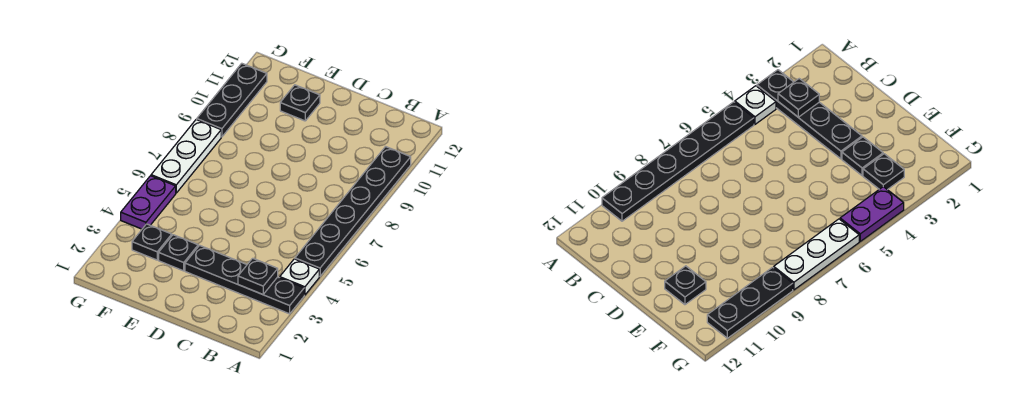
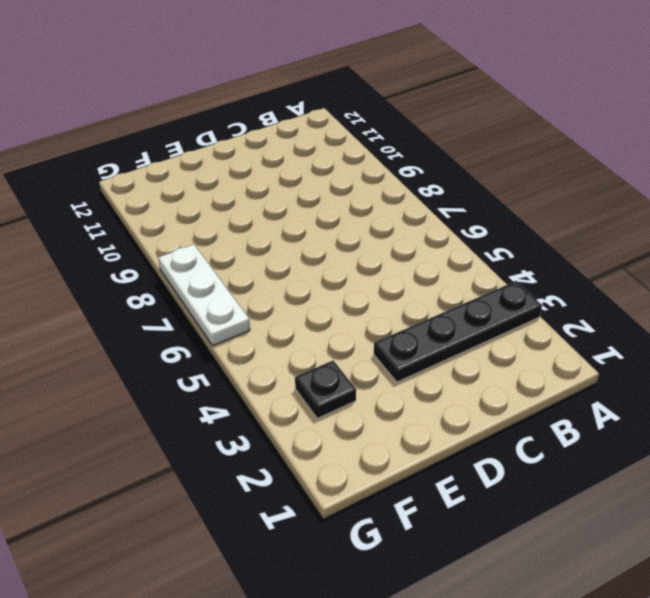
none -> white plate A4 level 1
none -> black plate A5:A10 level 1

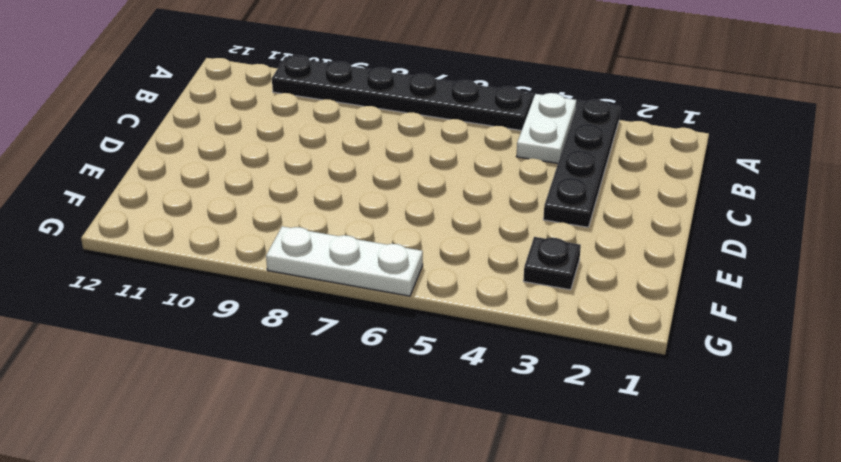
white plate A4:B4 level 1 -> white plate A4 level 1
none -> black plate E3 level 1
none -> black plate E11 level 1

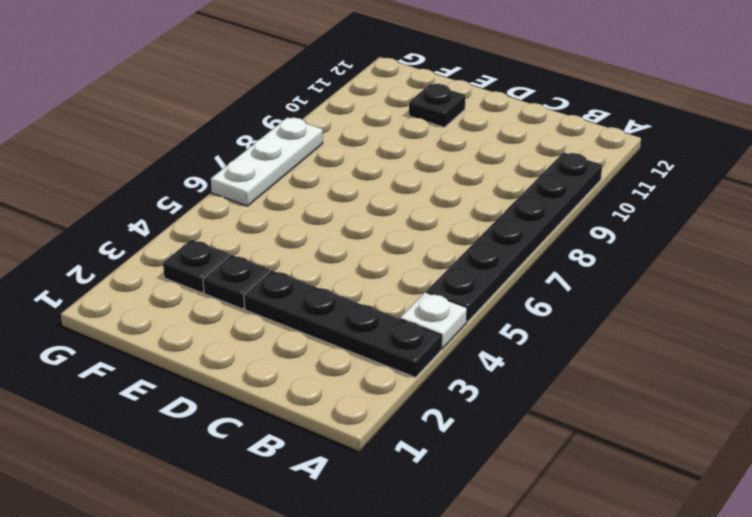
none -> purple plate G4:G5 level 1
none -> black plate G9:G11 level 1

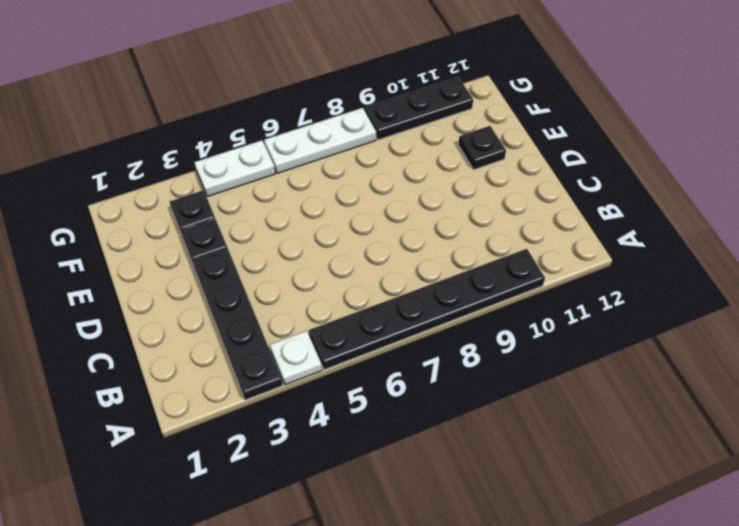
white plate G4:G5 level 1 -> purple plate G4:G5 level 1
none -> black plate B3 level 2

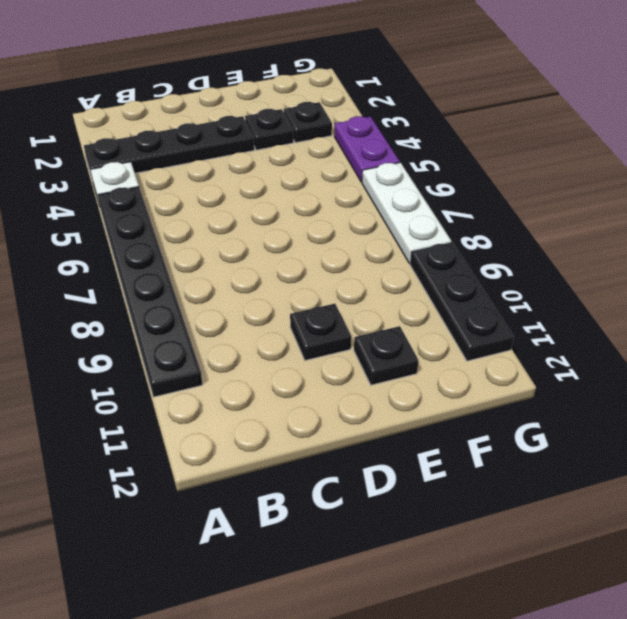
black plate D10 level 1 -> black plate B3 level 2

